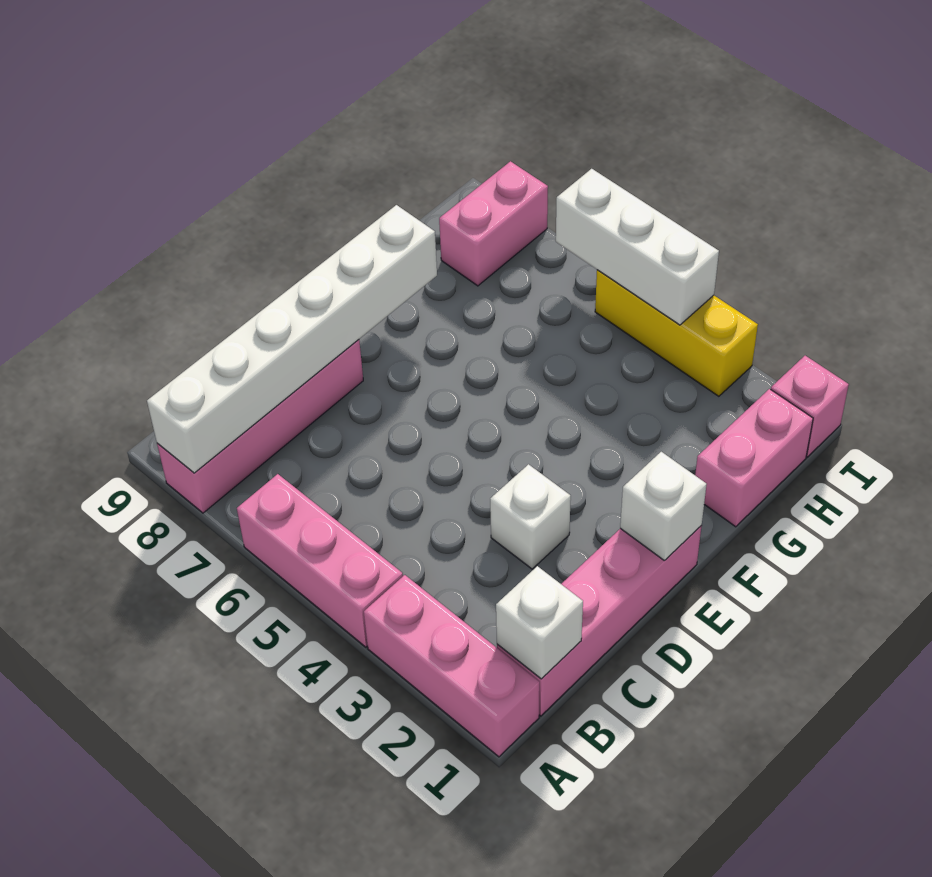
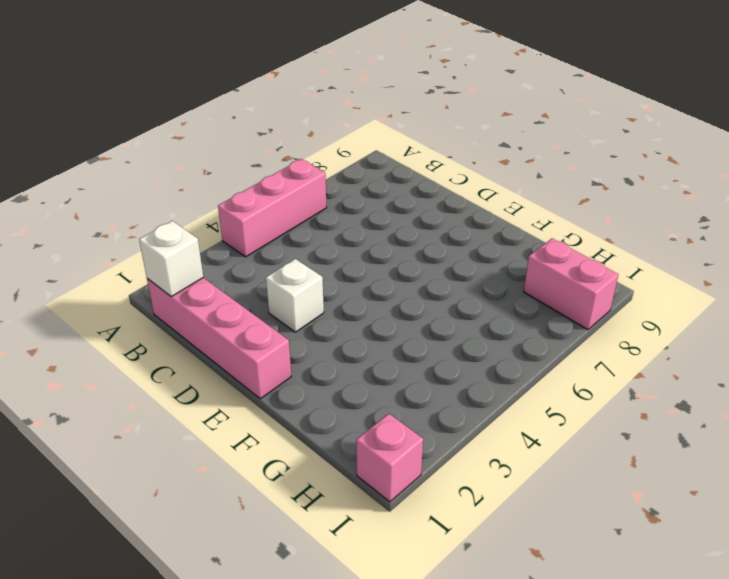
none -> pink brick A1:A3 level 1
none -> pink brick A8:D8 level 1
none -> pink brick G1:H1 level 1

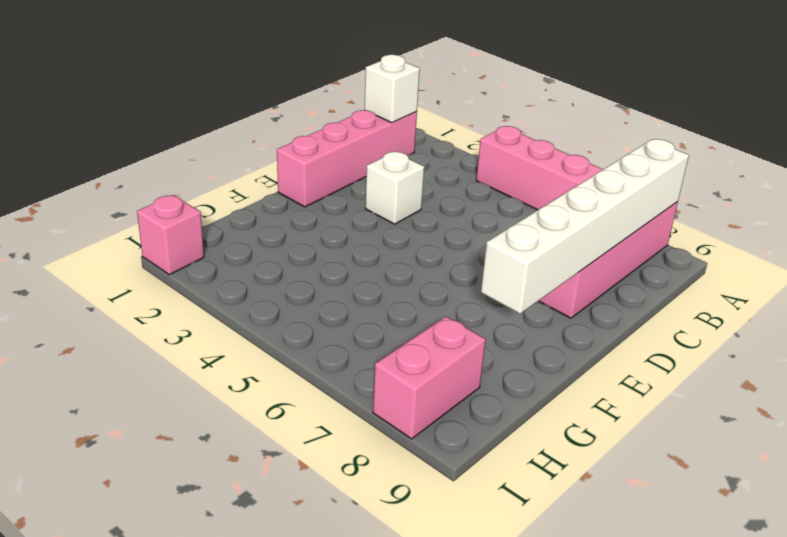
none -> pink brick A1:A3 level 1
none -> pink brick G1:H1 level 1
none -> yellow brick I3:I5 level 1

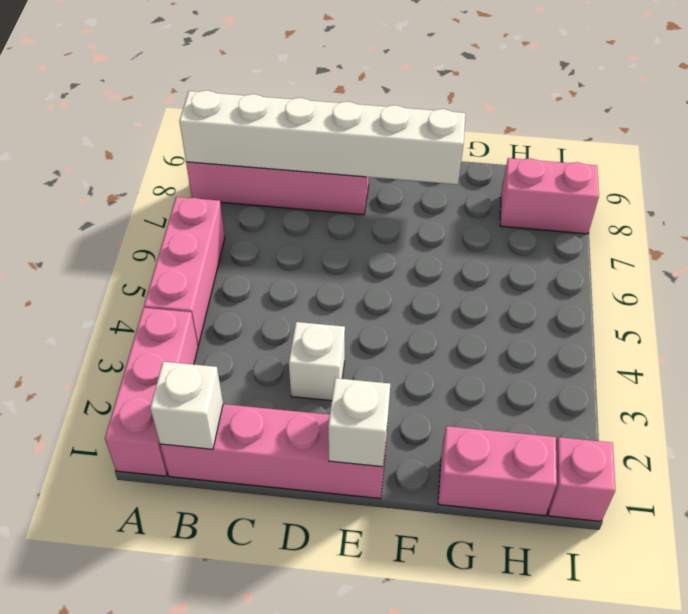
none -> yellow brick I3:I5 level 1
none -> white brick I4:I6 level 2

